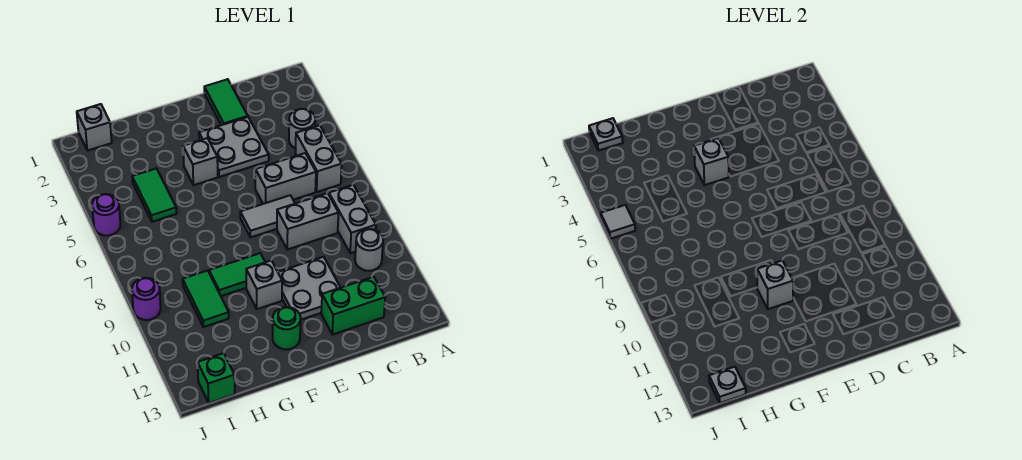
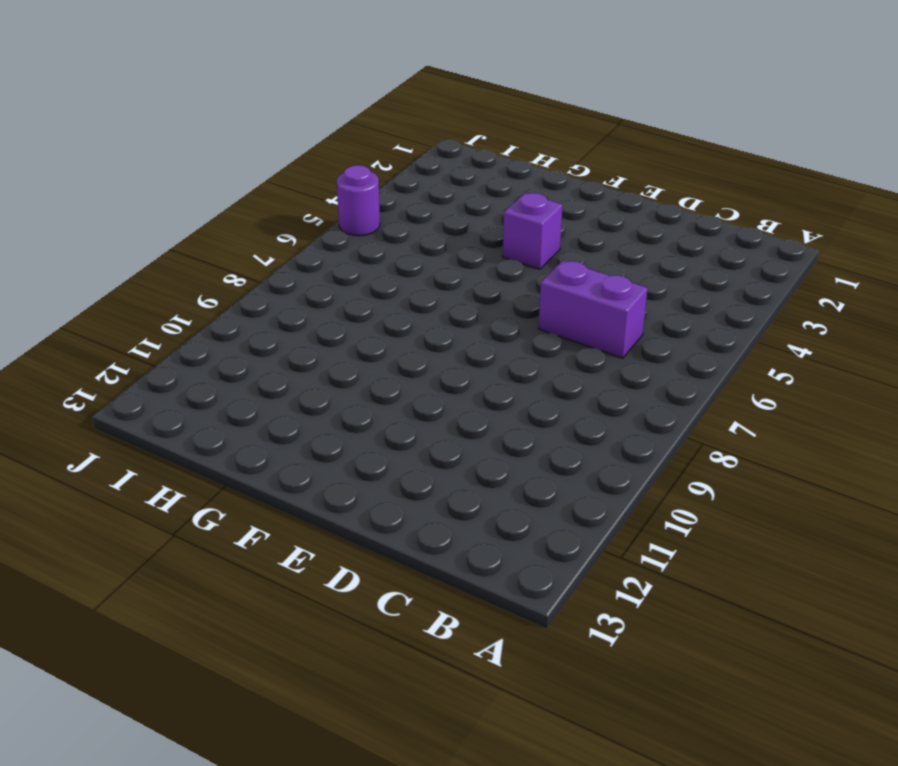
purple brick C6:D6 level 1 -> grey brick C6:D6 level 1
purple brick F4 level 1 -> grey brick F4 level 1
none -> grey round brick B4 level 1
none -> grey brick B5:B6 level 1
none -> grey brick B8:B9 level 1

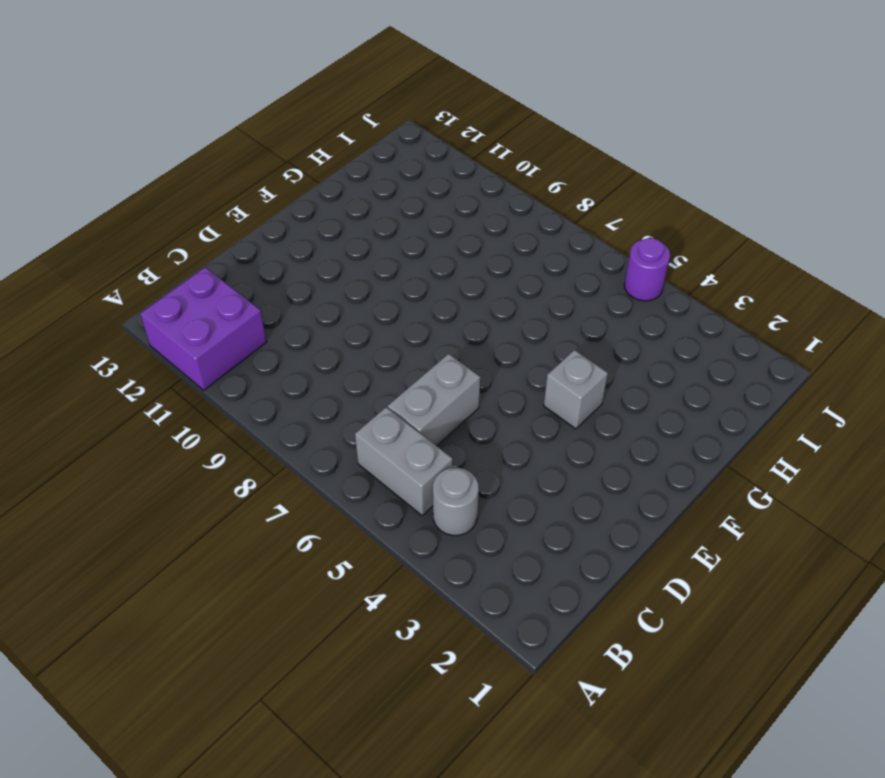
purple brick A11:B12 level 1 -> none
none -> grey brick B8:B9 level 1
none -> grey round brick B10 level 1
none -> grey brick C8:D8 level 1

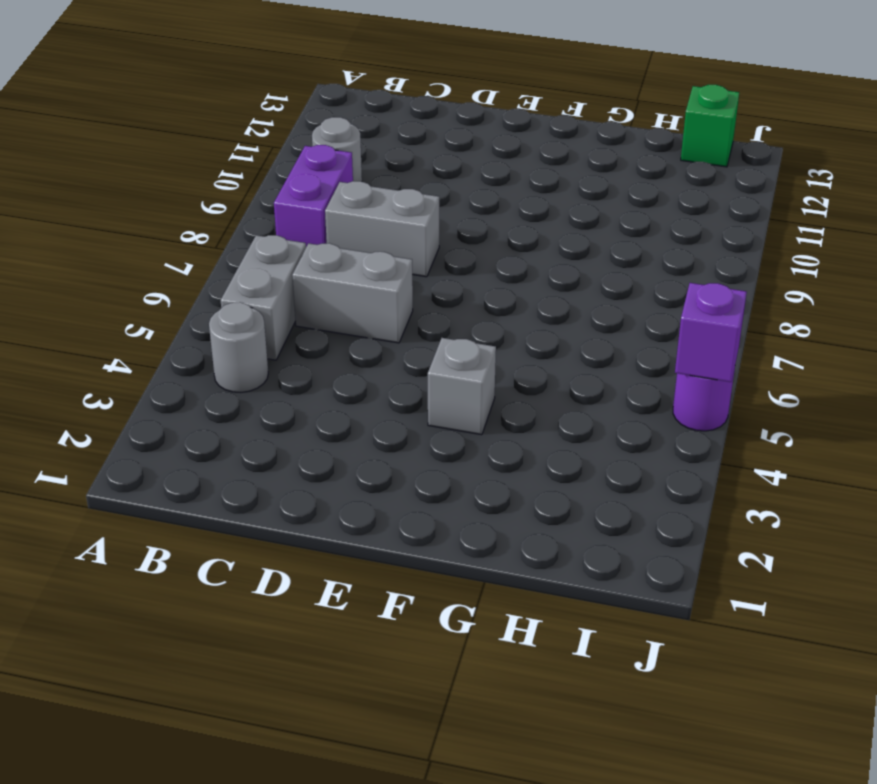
purple brick B8:B9 level 1 -> grey brick B8:B9 level 1
purple brick J5 level 2 -> grey tile J5 level 2
none -> green brick C12:D12 level 1
none -> green tile D1:D2 level 1
none -> grey plate D3:E4 level 1

